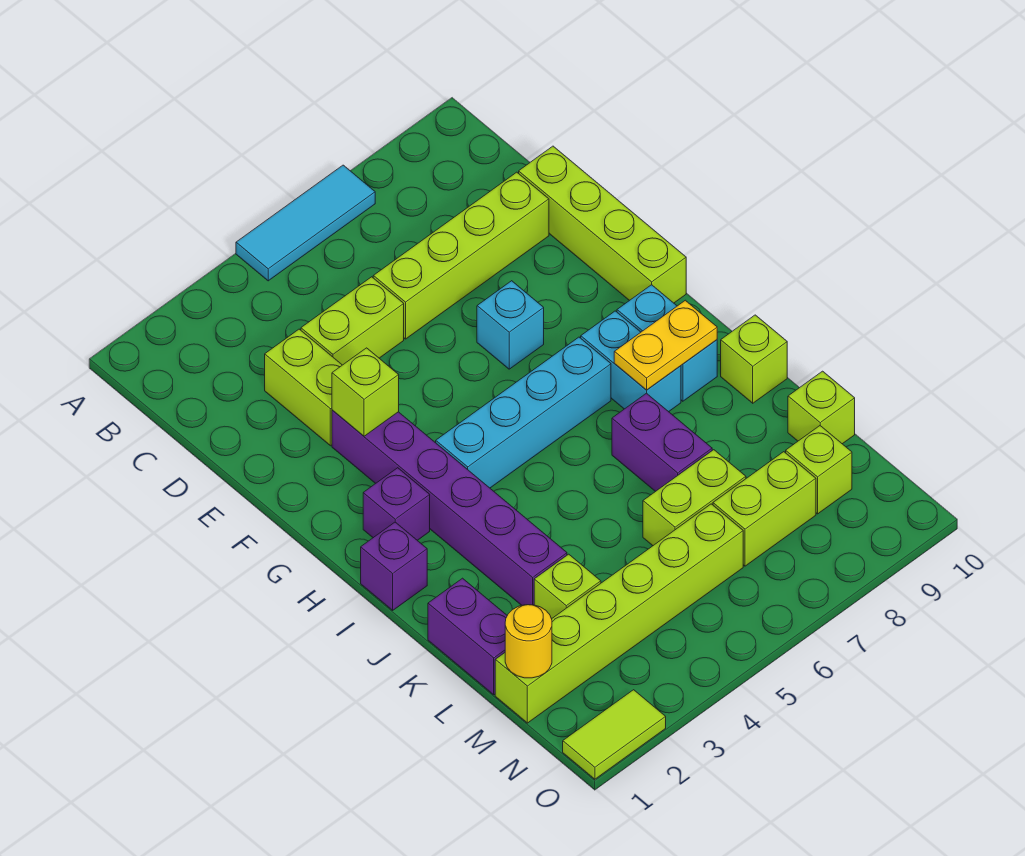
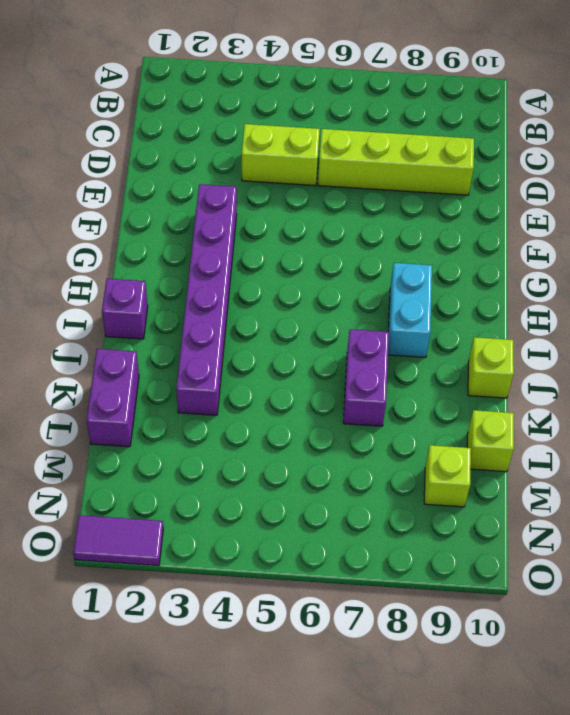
purple tile O1:O2 level 1 -> lime tile O1:O2 level 1
none -> cyan tile A5:A7 level 1
none -> lime brick D3:E3 level 1
none -> lime brick D10:G10 level 1

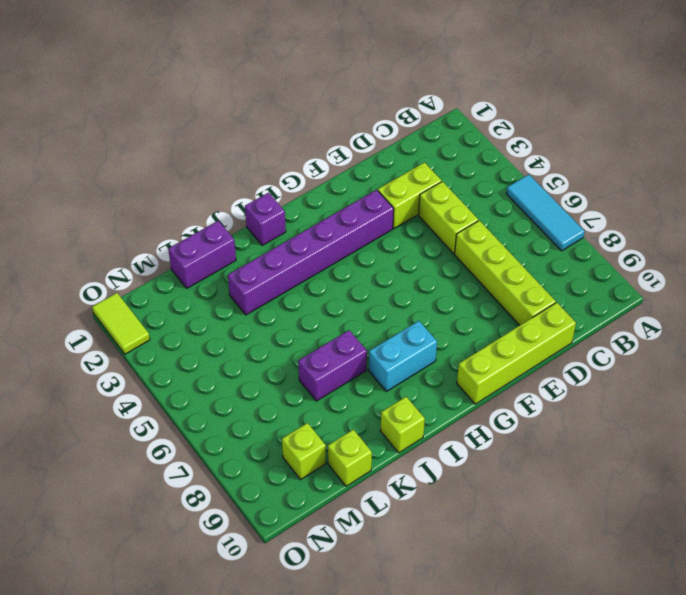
none -> cyan brick F7 level 1
none -> purple brick H2 level 1
none -> cyan brick H4:H7 level 1

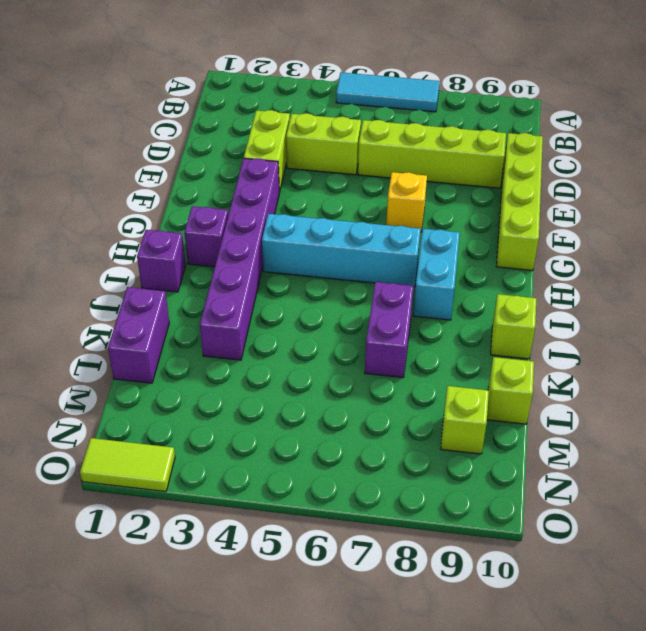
yellow brick F7 level 1 -> cyan brick F7 level 1
none -> cyan brick H9:I9 level 1
none -> lime brick L3 level 1
none -> lime brick L6:L7 level 1

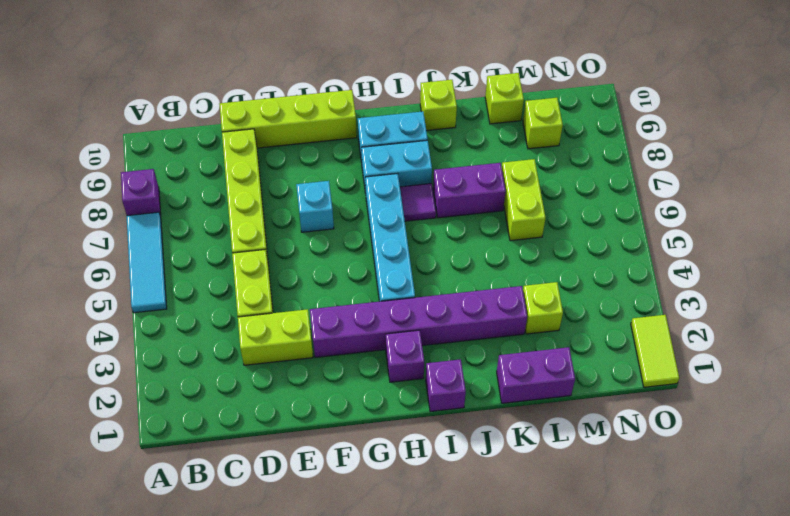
purple brick A8 level 1 -> none
purple tile I7 level 1 -> none
none -> lime brick M1:M6 level 1
none -> lime brick M7:M8 level 1
none -> lime brick F3 level 2

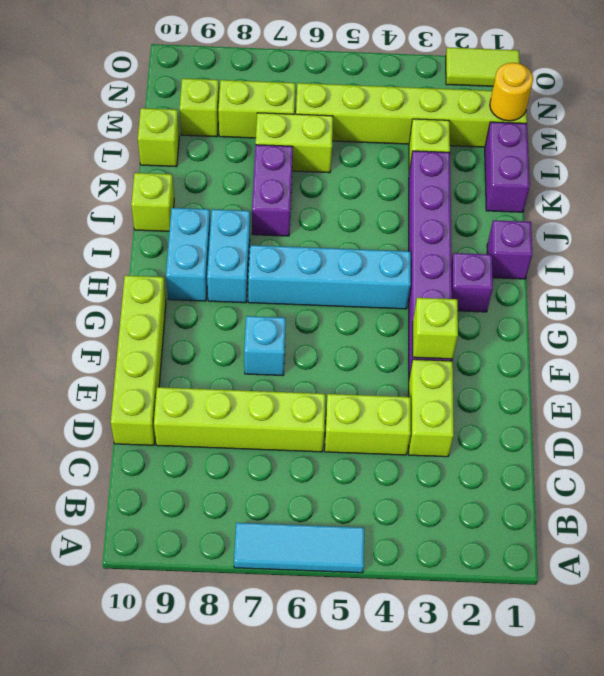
none -> yellow plate I8:I9 level 2

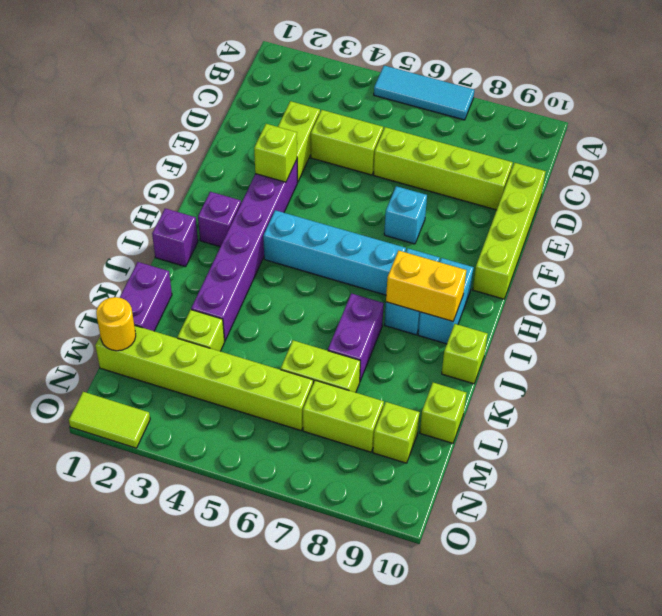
yellow brick I8:I9 level 2 -> yellow plate I8:I9 level 2

